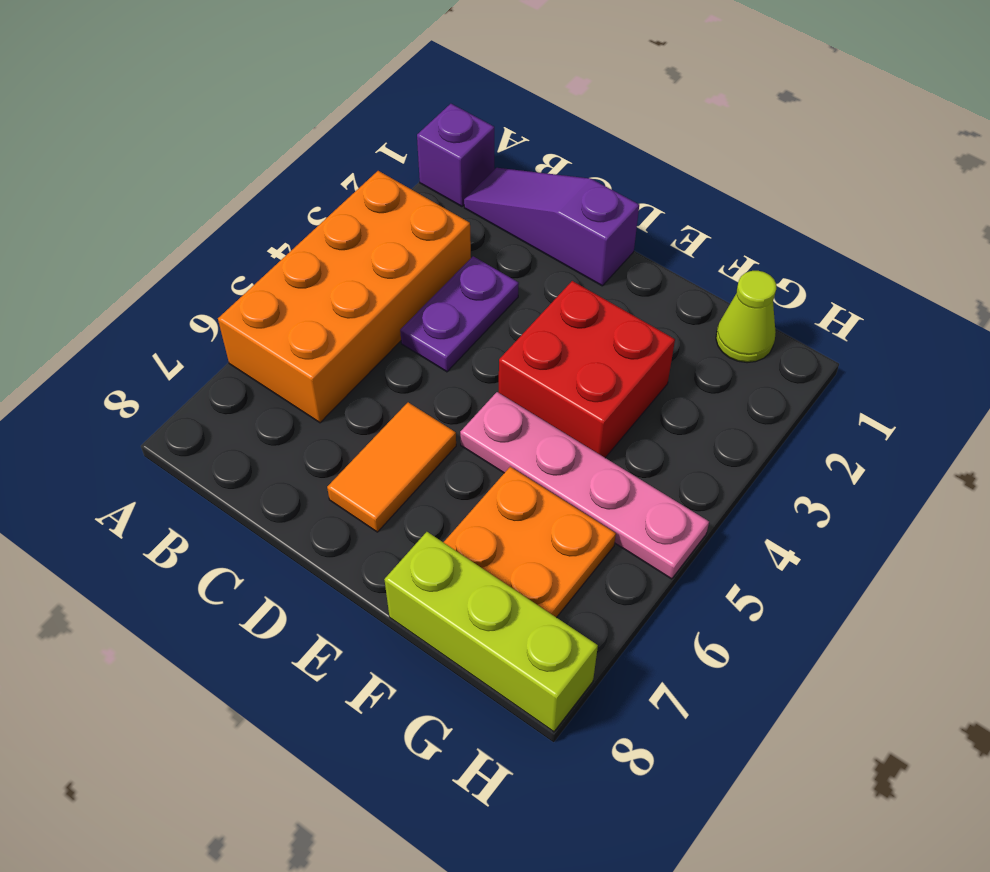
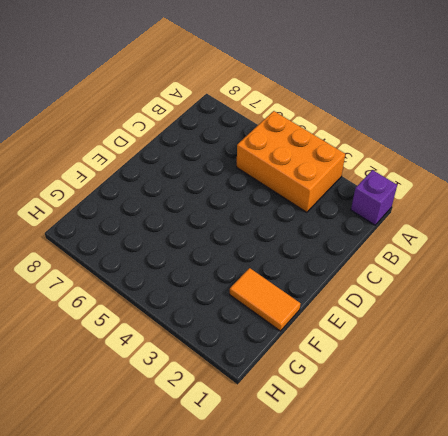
orange brick A3:B5 level 1 -> orange brick A3:B6 level 1
orange tile F1:F2 level 1 -> orange tile D6:D7 level 1
none -> purple slope B1:D1 level 1 top D
none -> purple plate C3:C4 level 1

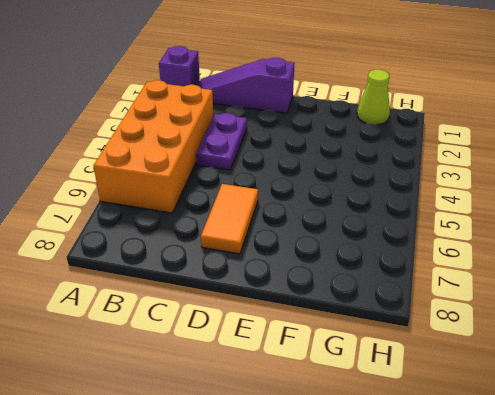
none -> red brick E3:F4 level 1
none -> pink plate E5:H5 level 1

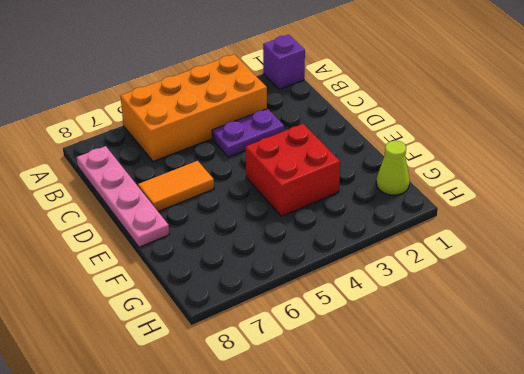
pink plate B8:E8 level 1 -> pink plate E5:H5 level 1
none -> purple slope B1:D1 level 1 top D
none -> orange plate F6:G7 level 1

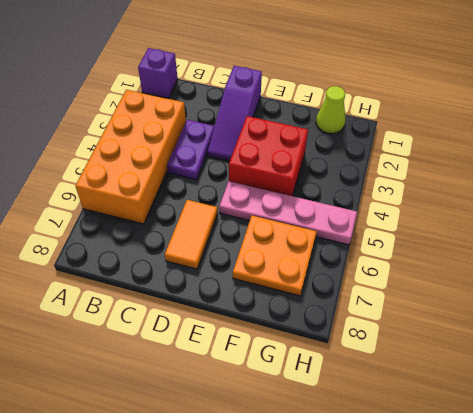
purple slope D1:D3 level 1 top 1 -> purple slope B1:D1 level 1 top D
none -> lime brick F8:H8 level 1

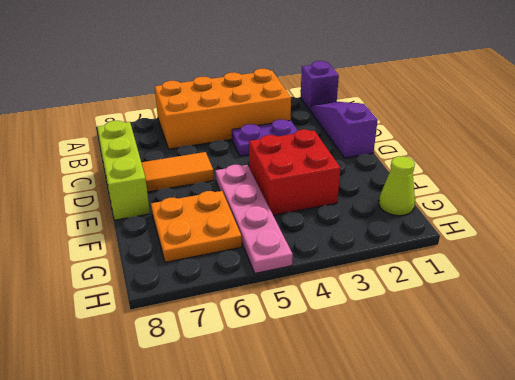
lime brick C8:E8 level 1 -> lime brick F8:H8 level 1

